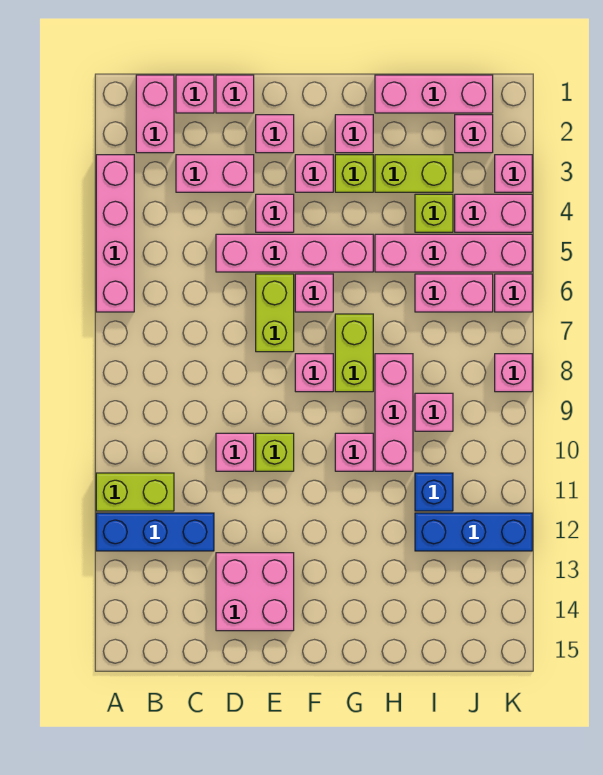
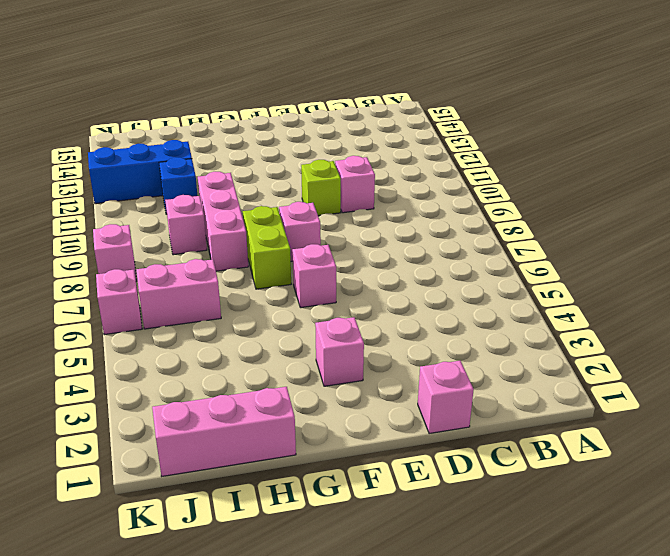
none -> pink brick A3:A6 level 1
none -> lime brick A11:B11 level 1
none -> blue brick A12:C12 level 1
none -> pink brick B1:B2 level 1

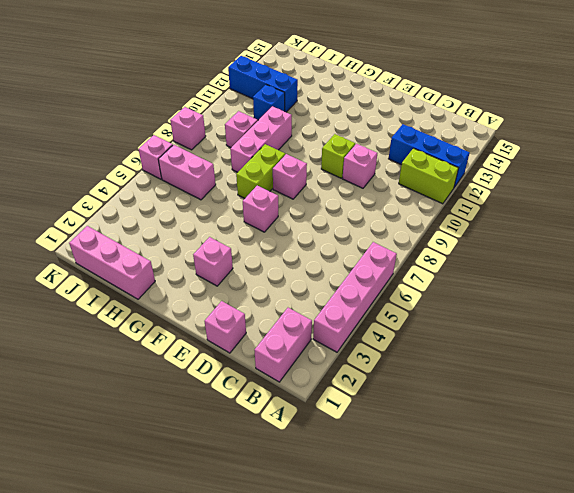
none -> pink brick C1 level 1
none -> pink brick C3:D3 level 1
none -> pink brick D5:G5 level 1
none -> pink brick D13:E14 level 1

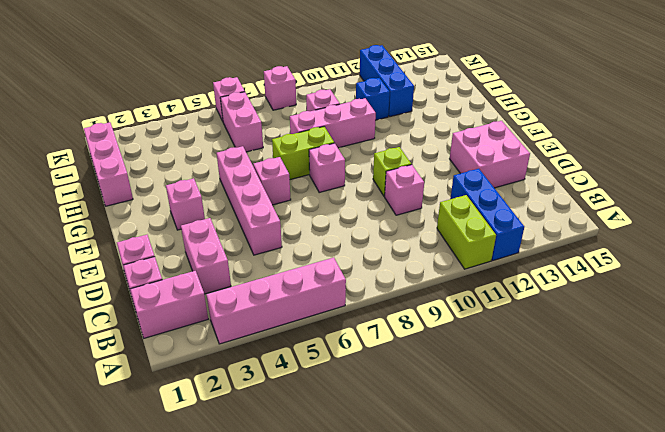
none -> pink brick E2 level 1
none -> pink brick E4 level 1
none -> lime brick E6:E7 level 1
none -> pink brick G2 level 1

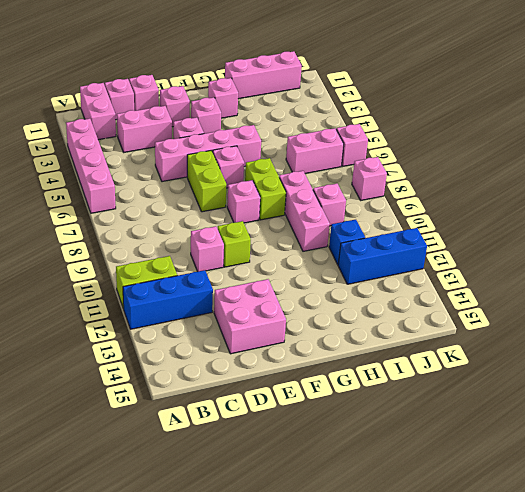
none -> lime brick G3 level 1
none -> pink brick G10 level 1
none -> lime brick H3:I3 level 1
none -> pink brick H5:K5 level 1

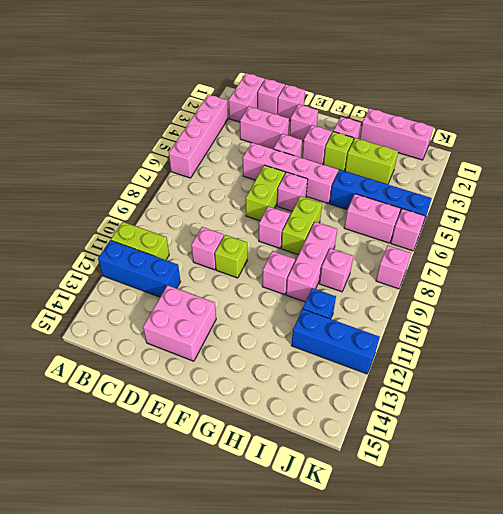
blue brick H5:K5 level 1 -> pink brick H5:K5 level 1
none -> lime brick I4 level 1
none -> pink brick J2 level 1
none -> pink brick J4:K4 level 1
none -> pink brick K3 level 1

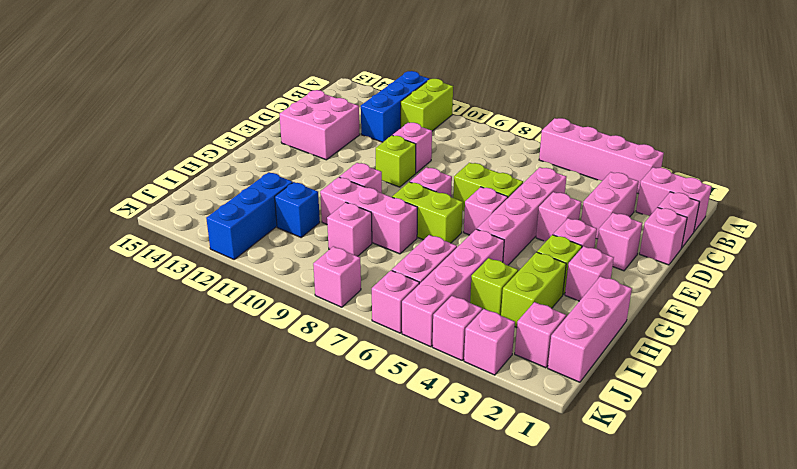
pink brick K4 level 1 -> pink brick J4:K4 level 1

